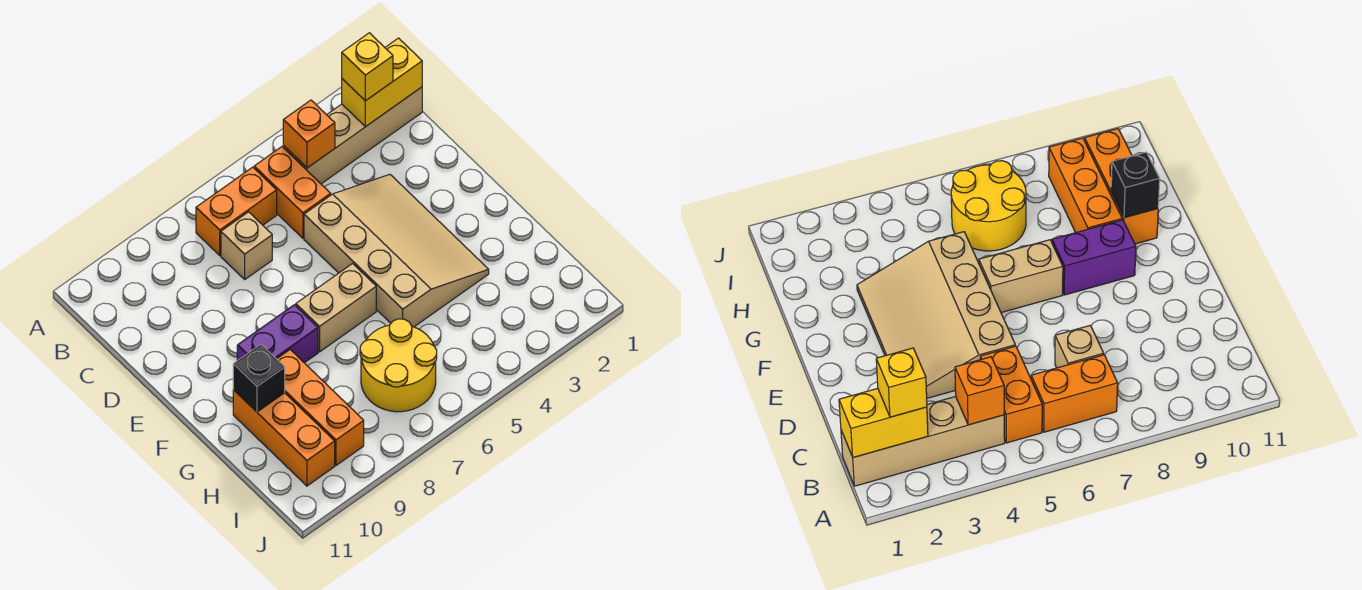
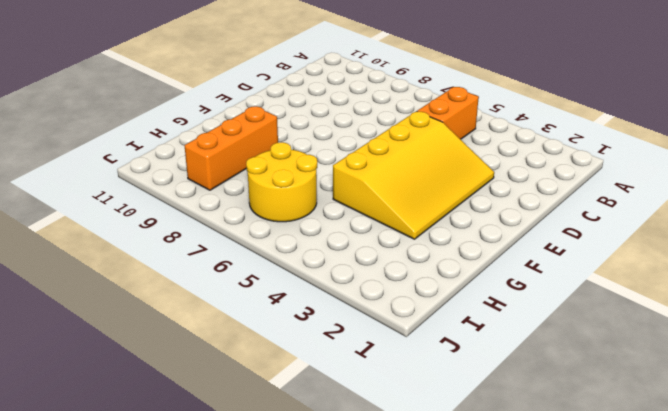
yellow slope D3:G5 level 1 top 5 -> tan slope D3:G5 level 1 top 5
none -> tan brick B1:B4 level 1
none -> orange brick B6:B7 level 1
none -> tan brick C7 level 1

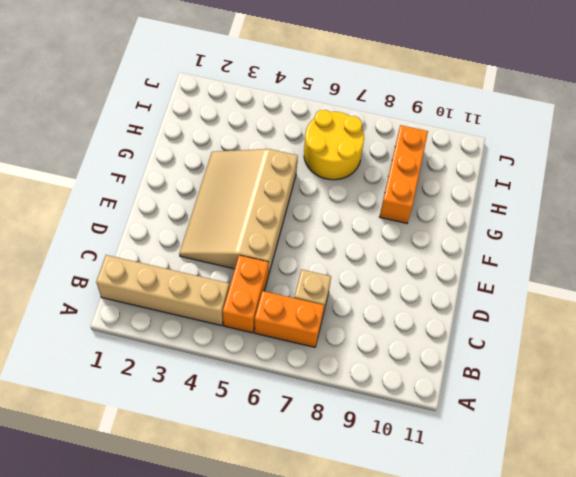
none -> tan brick F6:F7 level 1
none -> purple brick F8:F9 level 1
none -> orange brick G10:I10 level 1

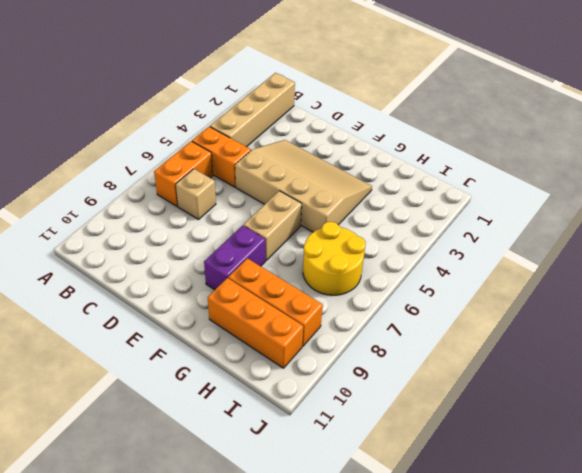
none -> yellow brick B1:B2 level 2
none -> orange brick B4 level 2
none -> black brick G10 level 2

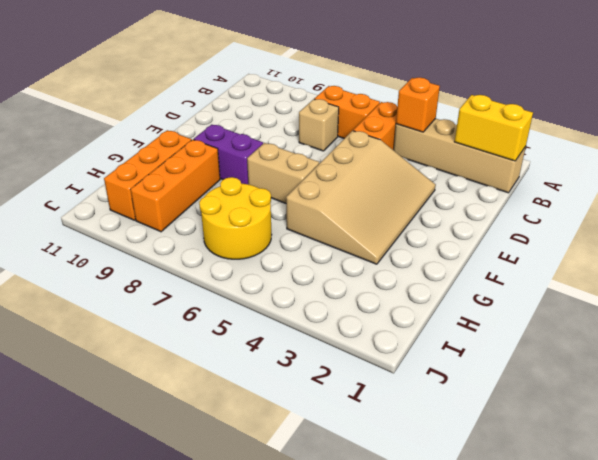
none -> black brick G10 level 2
none -> yellow brick B2 level 3

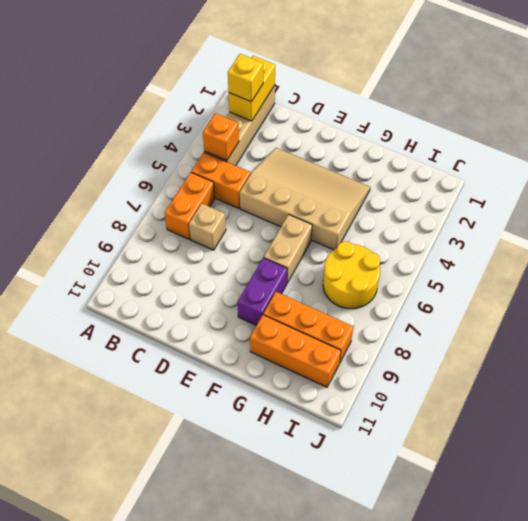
none -> black brick G10 level 2

